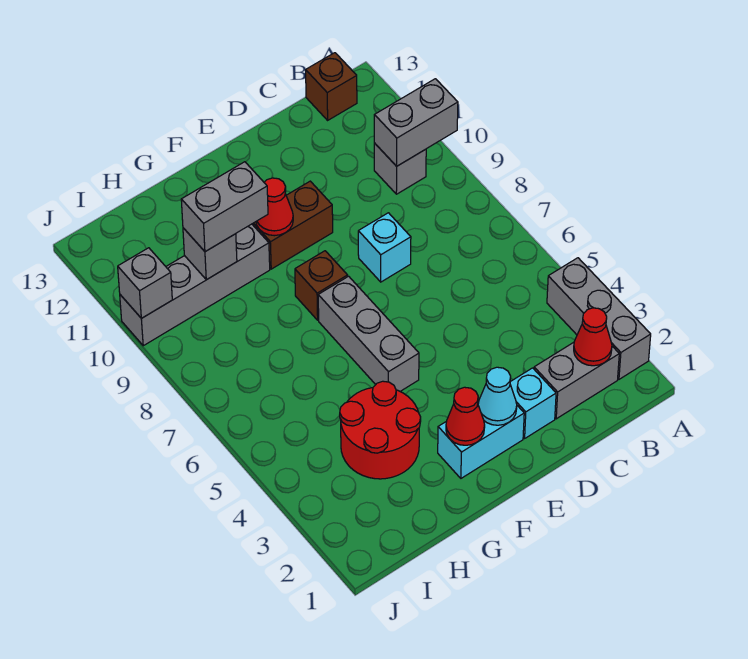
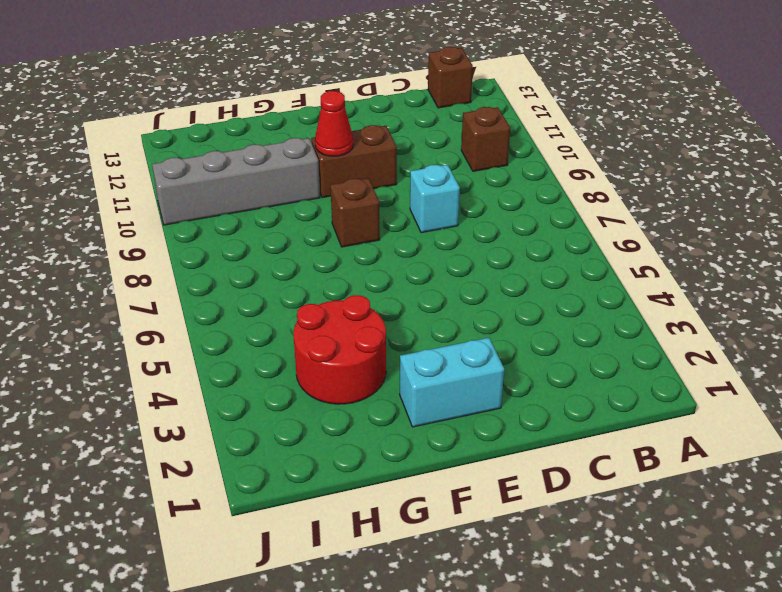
brown brick B10 level 1 -> grey brick B10 level 1
none -> grey brick A2:A4 level 1
none -> grey brick B2:C2 level 1
none -> cyan brick D2 level 1

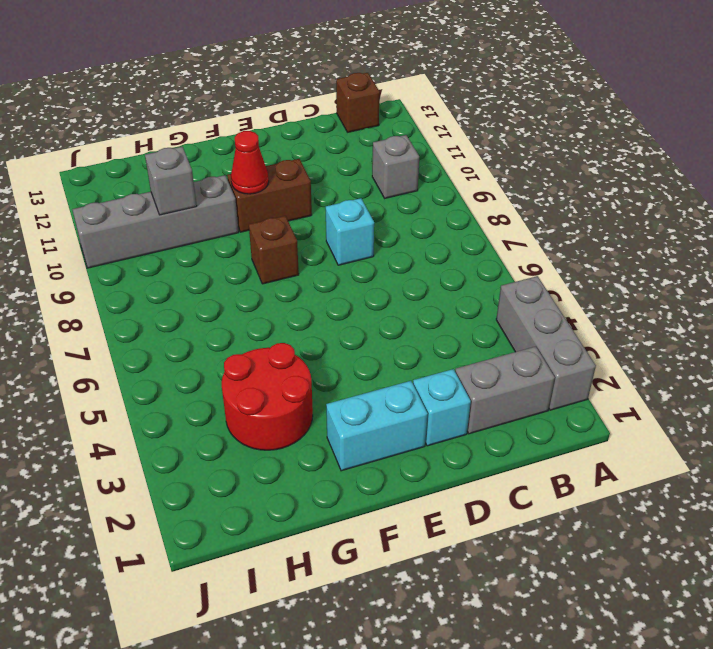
none -> grey brick F5:F7 level 1
none -> grey brick A10:B10 level 2
none -> red cone B2 level 2

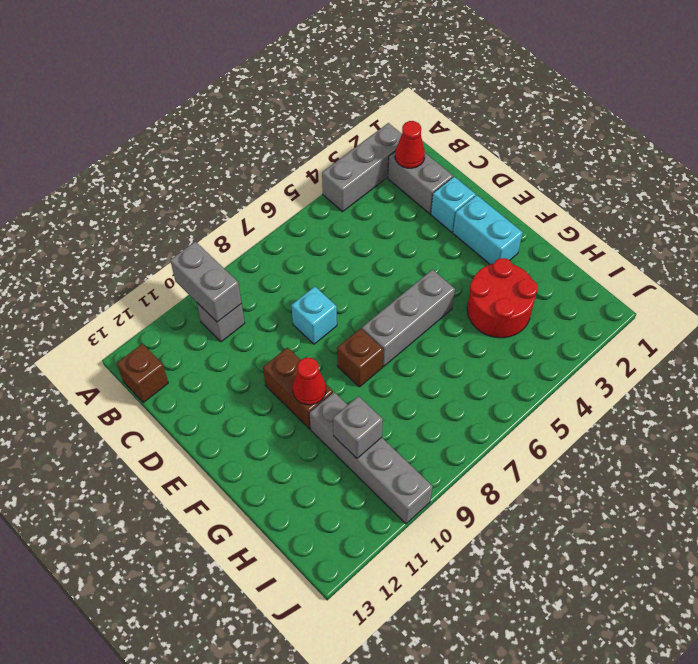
none -> cyan cone E2 level 2
none -> red cone F2 level 2
none -> grey brick J10 level 2

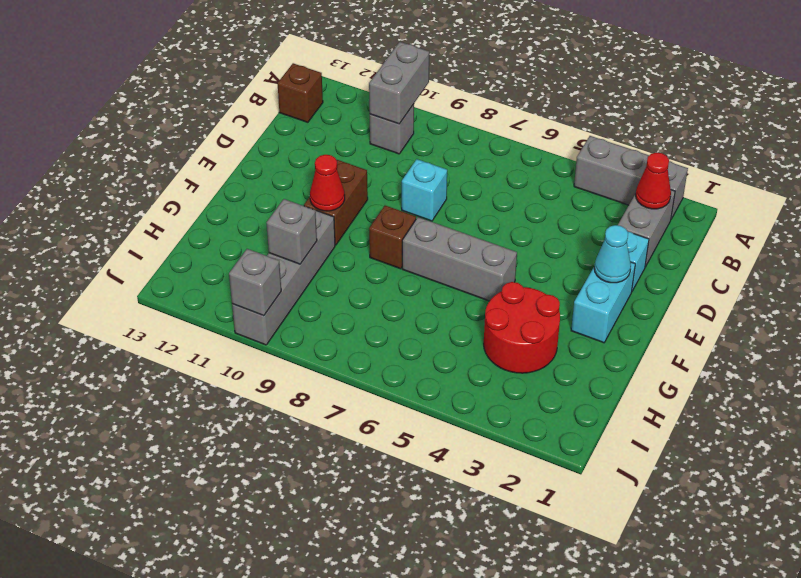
none -> red cone F2 level 2
none -> grey brick G10:H10 level 3

